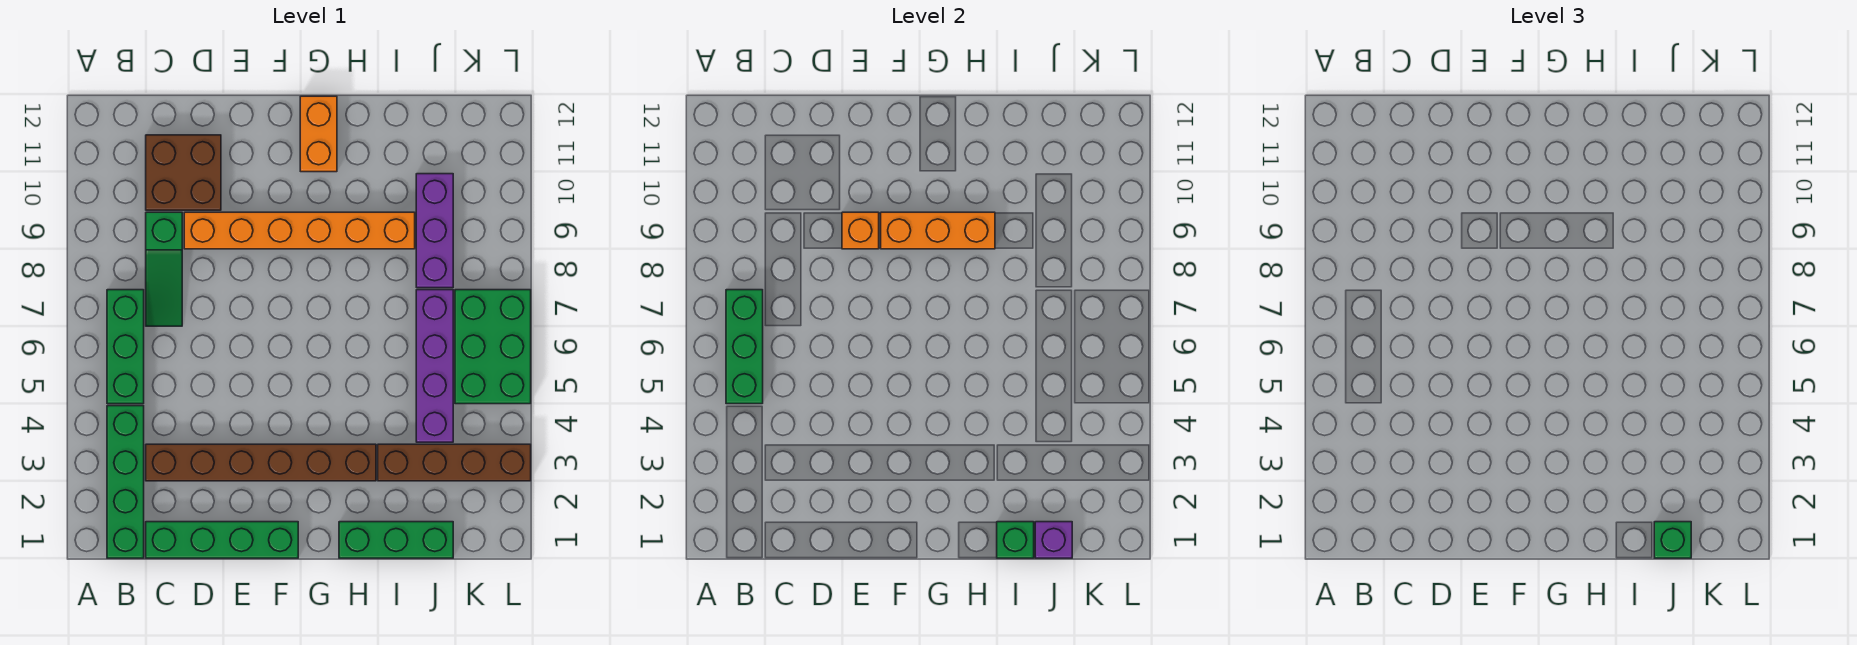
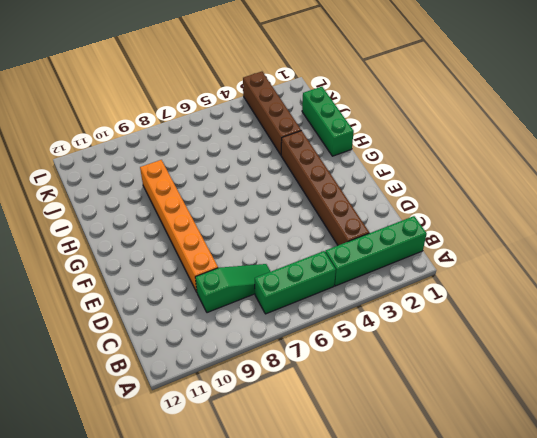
none -> green brick C1:F1 level 1
none -> brown brick C10:D11 level 1
none -> orange brick G11:G12 level 1

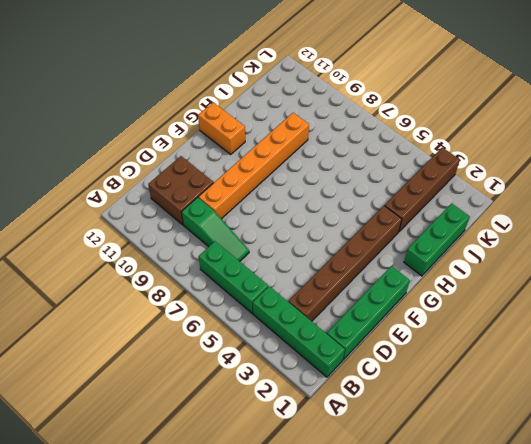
none -> purple brick J4:J7 level 1
none -> purple brick J8:J10 level 1
none -> green brick K5:L7 level 1

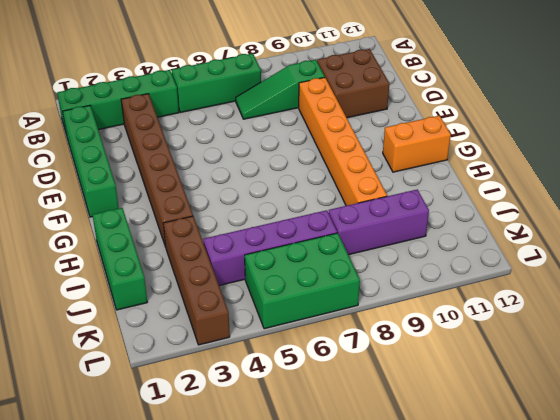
none -> green brick B5:B7 level 2
none -> orange brick E9 level 2
none -> orange brick F9:H9 level 2

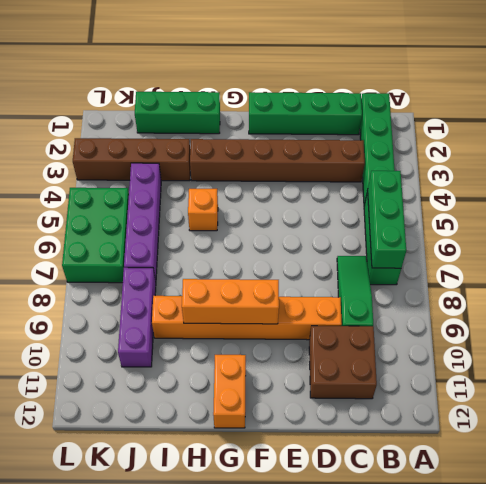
orange brick H5 level 1 -> orange brick E9 level 2
none -> green brick I1 level 2
none -> purple brick J1 level 2
none -> green brick J1 level 3

